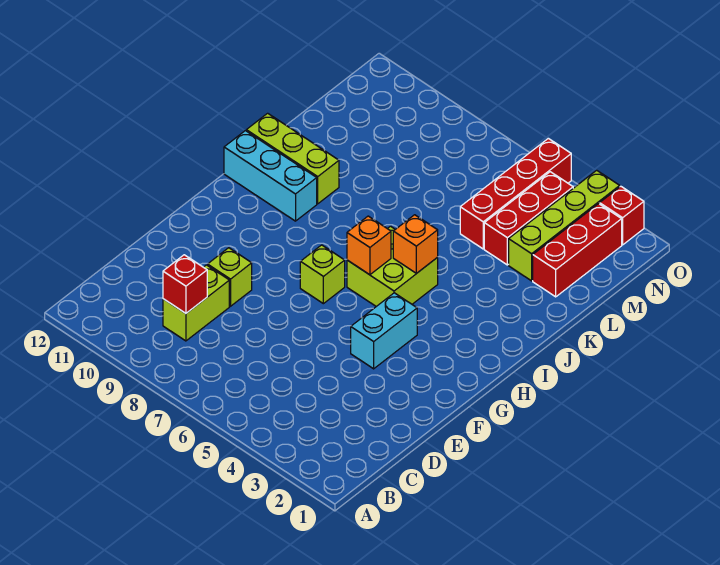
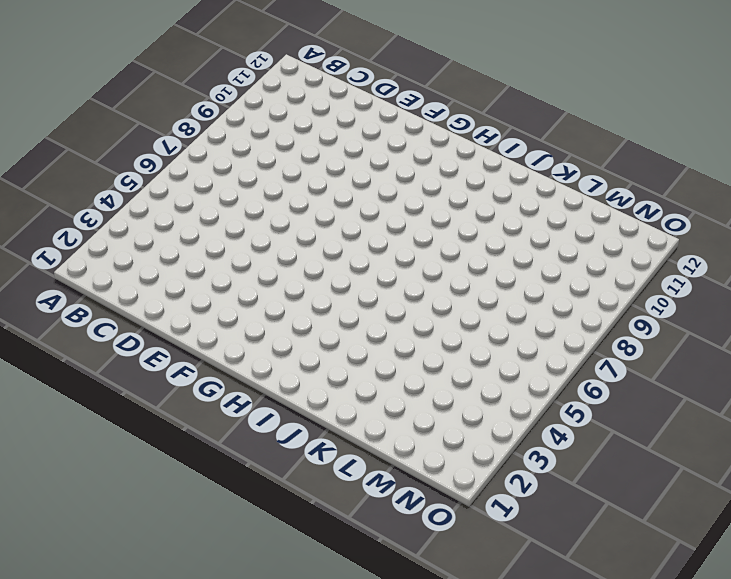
none -> lime brick C9:D9 level 1
none -> lime brick E9 level 1
none -> cyan brick F4:G4 level 1

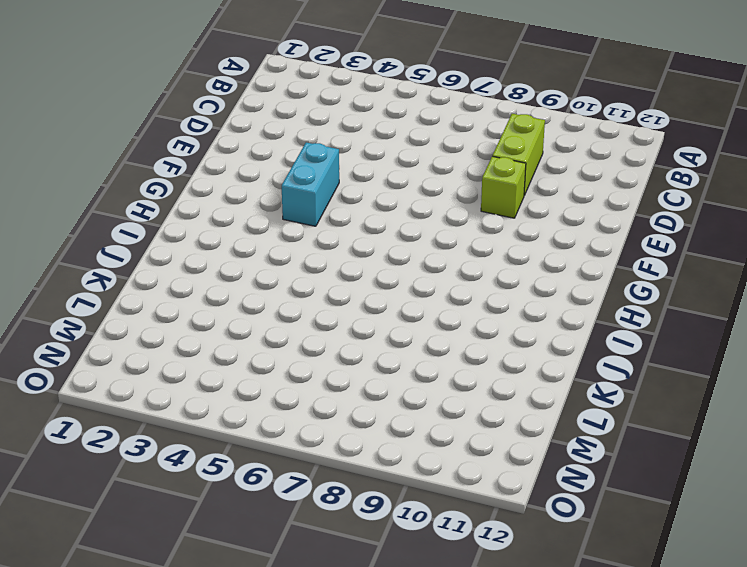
none -> lime brick G7 level 1
none -> lime brick H5:I6 level 1
none -> cyan brick I10:I12 level 1

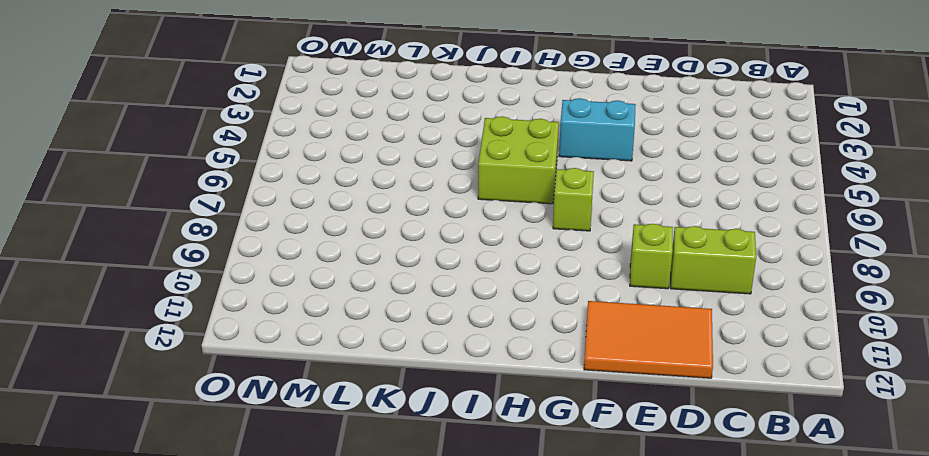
orange tile D11:F12 level 1 -> none
none -> cyan brick I10:I12 level 1
none -> lime brick J10:J12 level 1
none -> red brick L2:N2 level 1

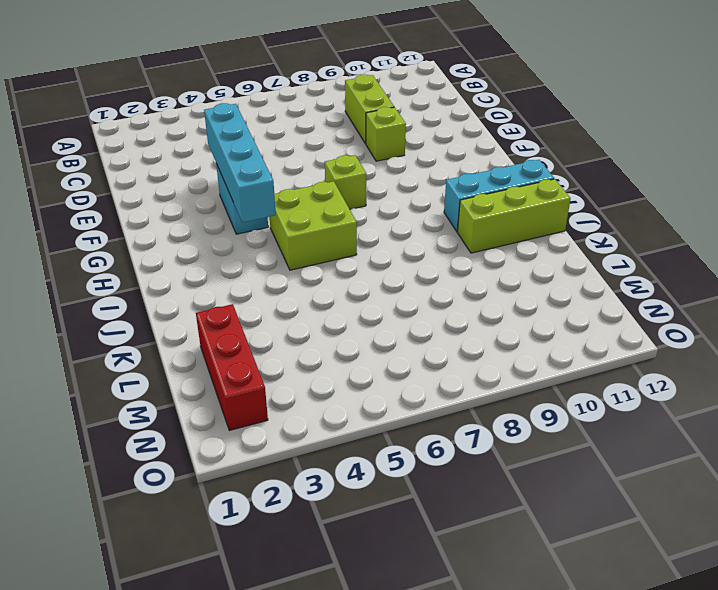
cyan brick E4:H4 level 2 -> none
none -> lime brick L3:O3 level 1
none -> red brick L4:N4 level 1
none -> red brick L5:O5 level 1

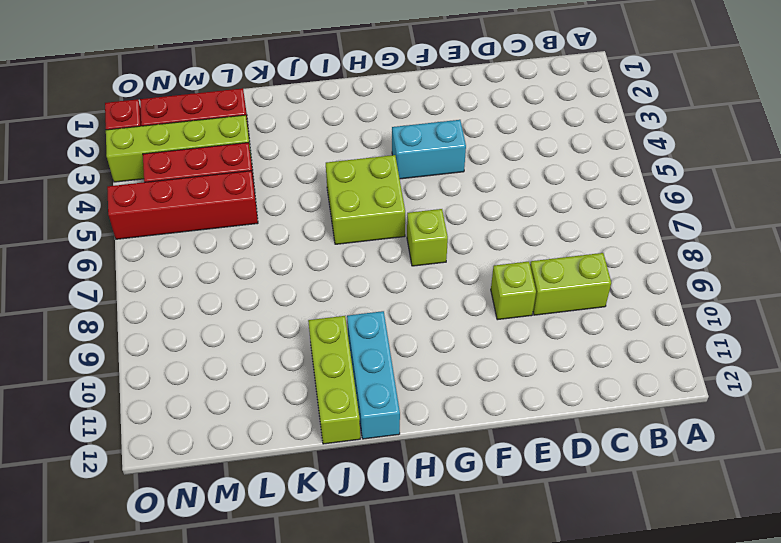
none -> red brick C9 level 2
none -> orange brick H6 level 2
none -> orange brick I5 level 2

